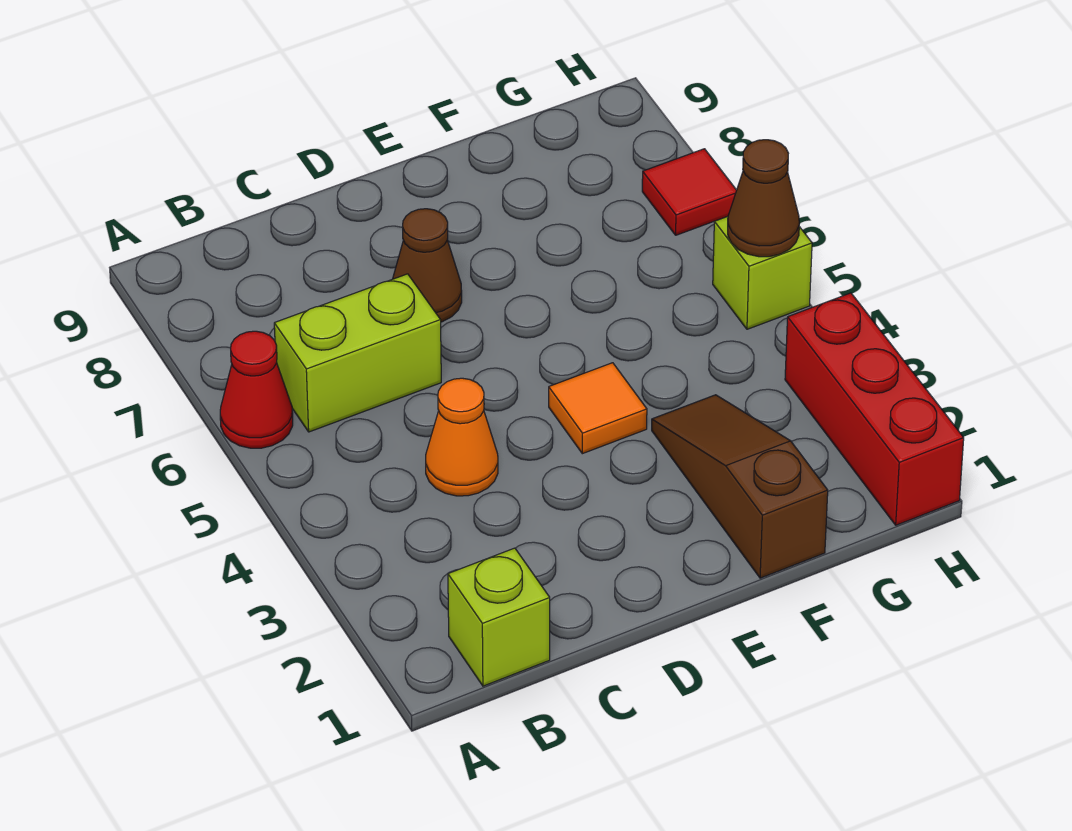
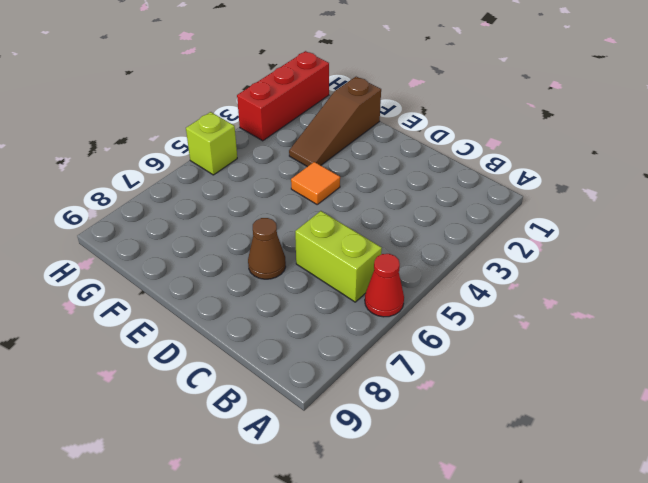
none -> lime brick B1 level 1
none -> orange cone C4 level 1

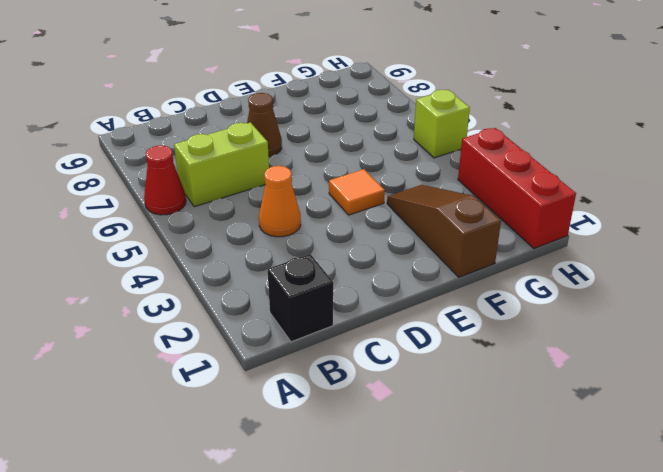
black brick B1 level 1 -> lime brick B1 level 1
none -> red tile H7 level 1
none -> brown cone H5 level 2

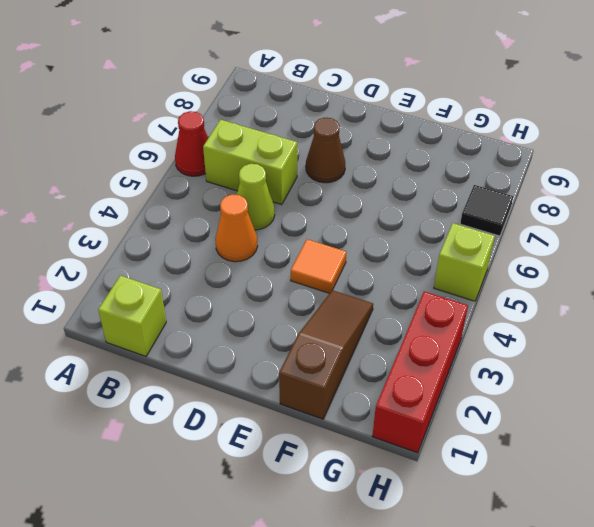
lime cone C5 level 1 -> none
black tile H7 level 1 -> red tile H7 level 1
none -> brown cone H5 level 2

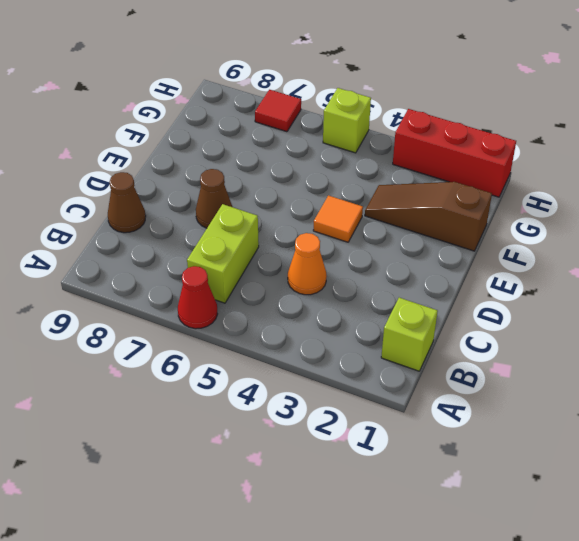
brown cone C9 level 1 -> brown cone H5 level 2

